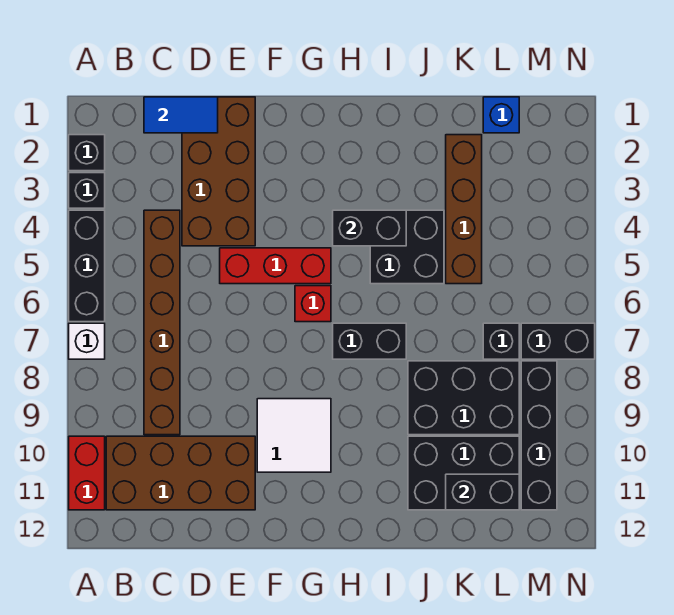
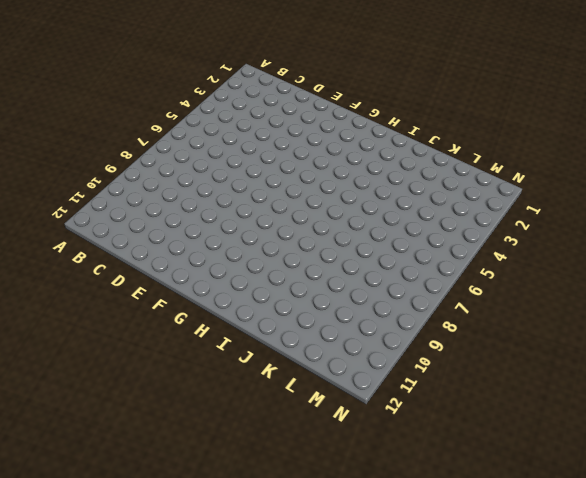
none -> black brick A2 level 1
none -> black brick A3 level 1
none -> black brick A4:A6 level 1

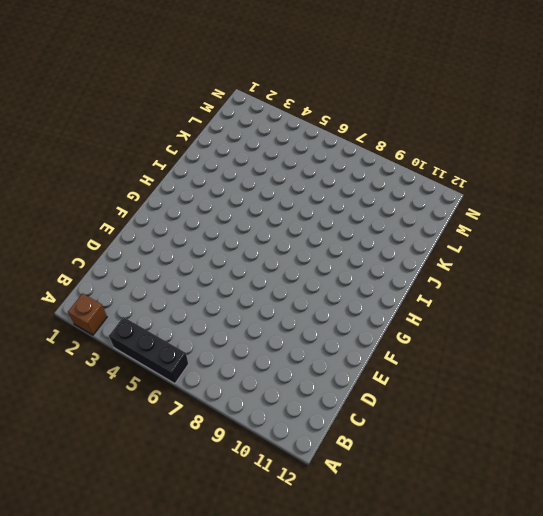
brown brick A2 level 1 -> black brick A2 level 1
none -> black brick A3 level 1
none -> white brick A7 level 1
none -> red brick A10:A11 level 1

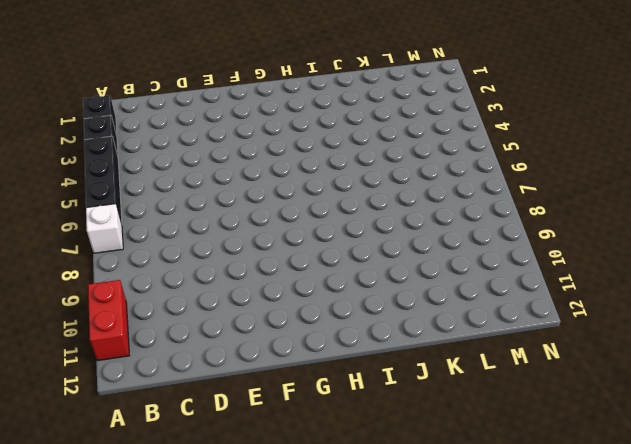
none -> brown brick B10:E11 level 1
none -> brown brick C4:C9 level 1
none -> brown brick D1:E4 level 1

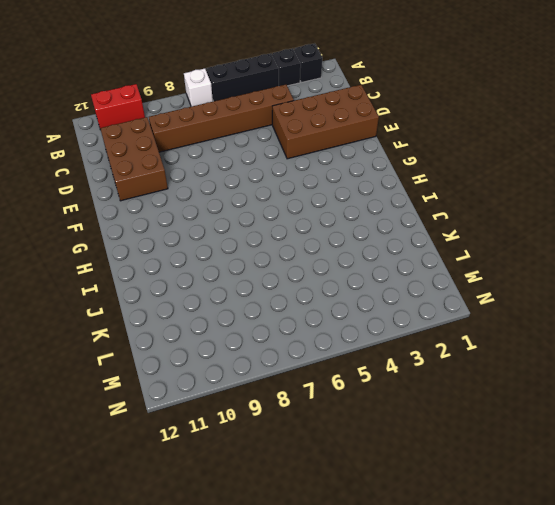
brown brick C10:E11 level 1 -> brown brick B10:E11 level 1
none -> red brick E5:G5 level 1
none -> white tile F9:G10 level 1
none -> red brick G6 level 1

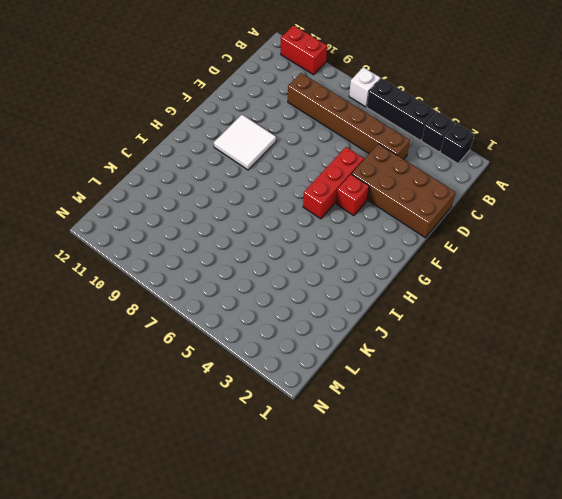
red brick F4 level 1 -> red brick G6 level 1
none -> brown brick B10:E11 level 1
none -> black brick H7:I7 level 1
none -> black brick I4:J5 level 1

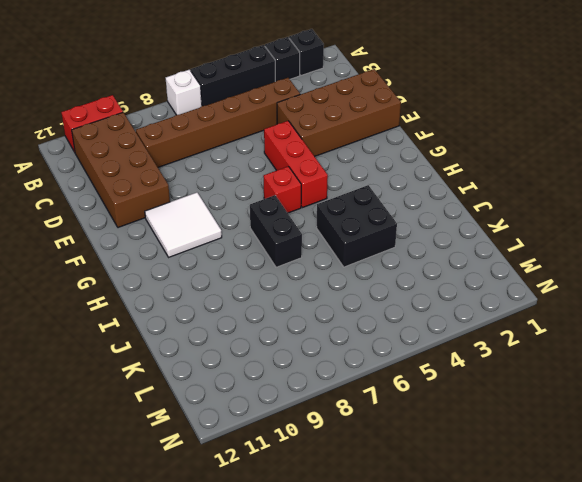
none -> black brick J8:L9 level 1
none -> black brick J10:L11 level 1
none -> brown brick K2:K5 level 1

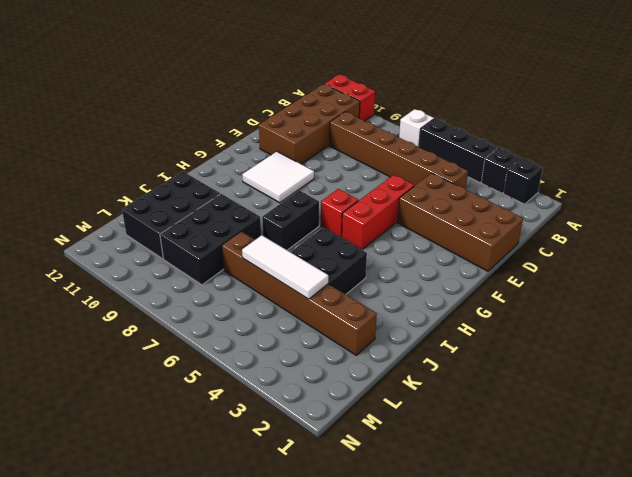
brown brick K2:K7 level 1 -> brown brick K2:K5 level 1
white tile K4:K6 level 2 -> none
none -> blue brick L1 level 1
none -> black brick L7 level 1
none -> black brick M7:N7 level 1

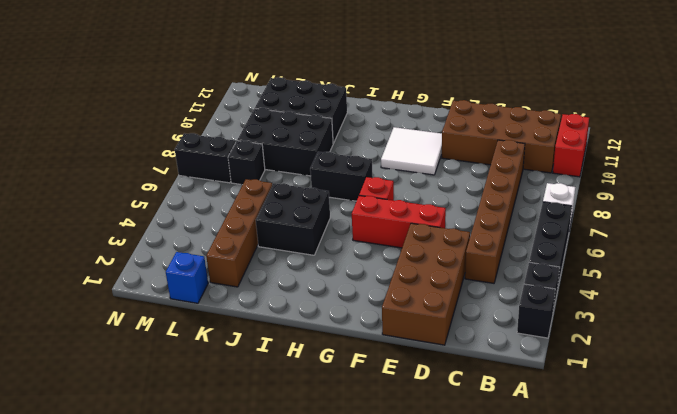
none -> black brick M8:M11 level 1
none -> blue tile C1:D1 level 2
none -> black brick H4:I4 level 2

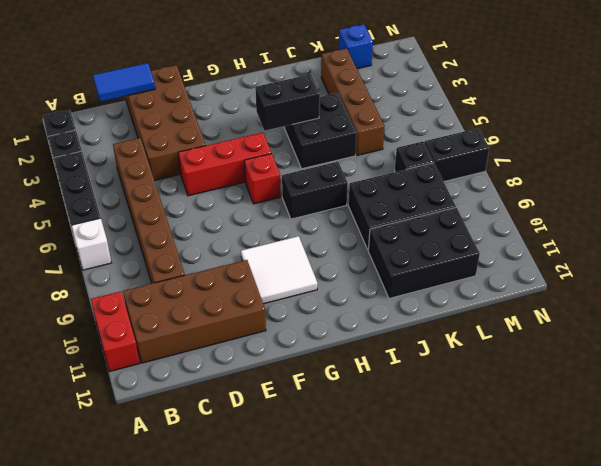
none -> black brick M8:M11 level 1
none -> black brick K11:L11 level 2

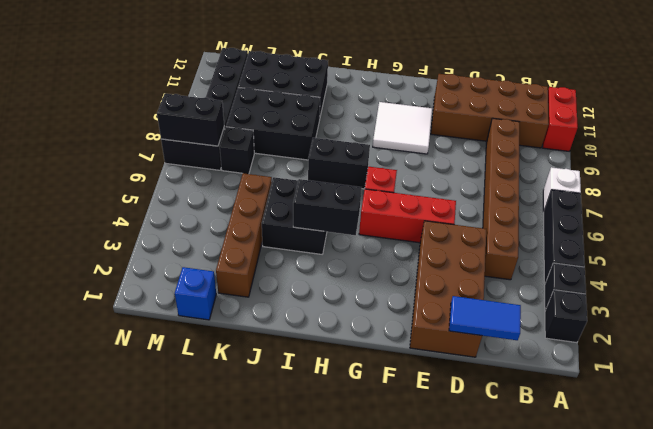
black brick M7:N7 level 2 -> black brick K11:L11 level 2

